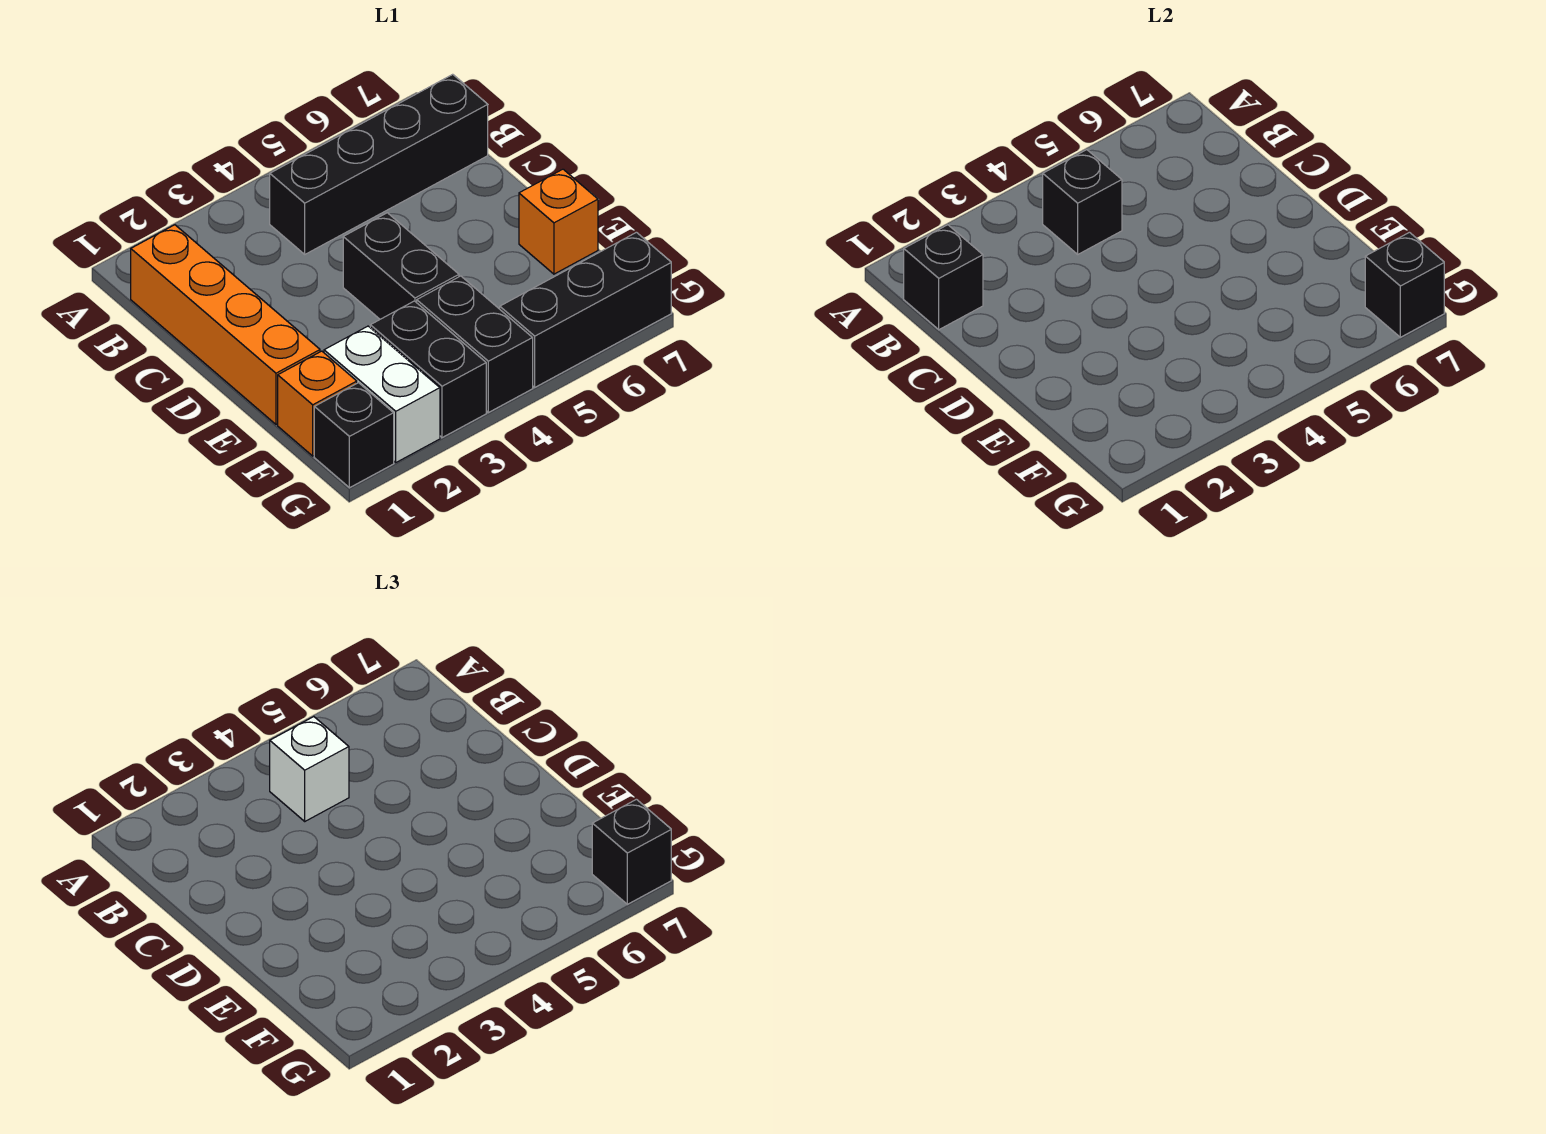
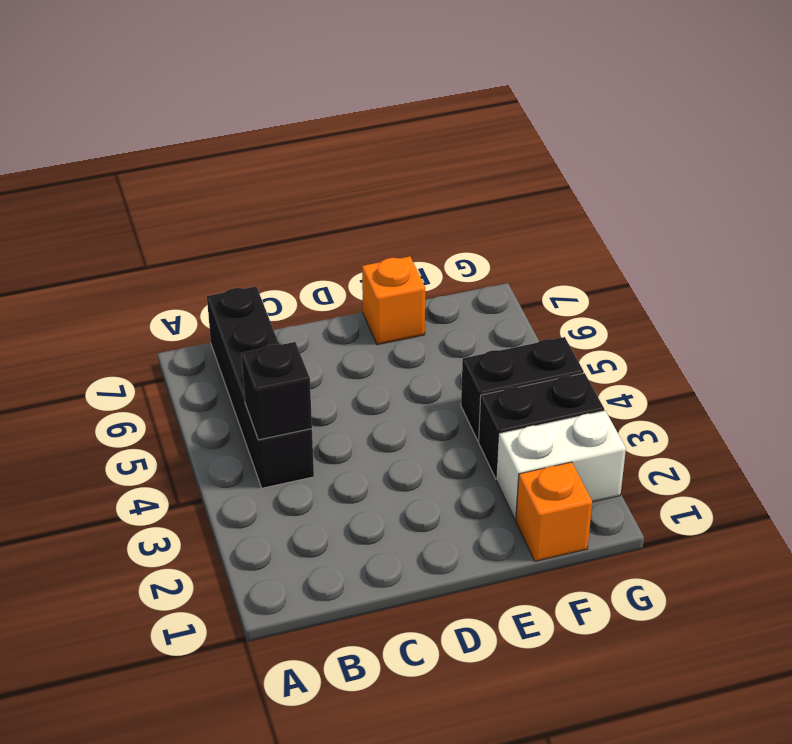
none -> orange brick B1:E1 level 1
none -> black brick D4:E4 level 1
none -> black brick G1 level 1

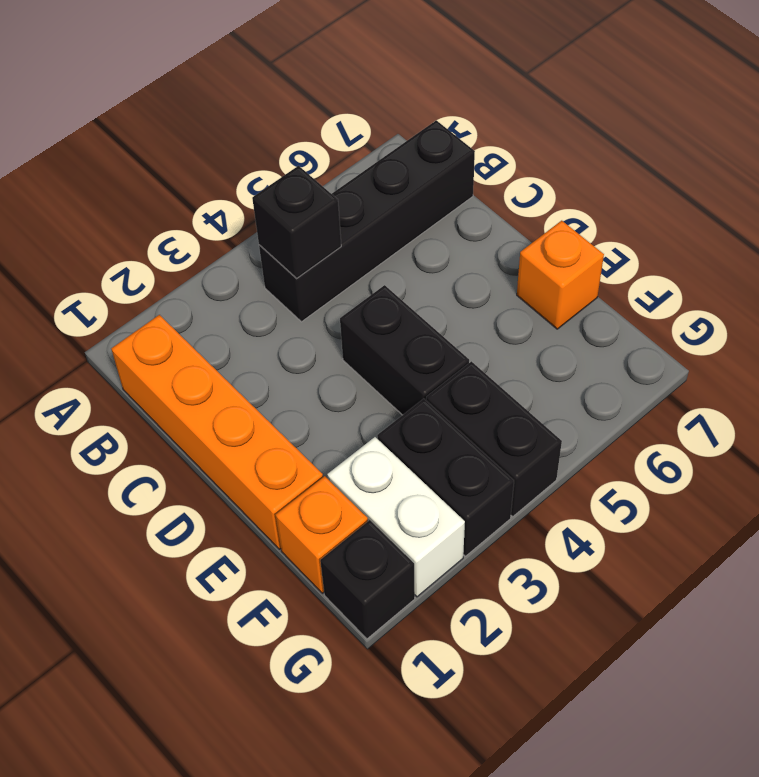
none -> black brick G5:G7 level 1
none -> black brick B1 level 2
none -> black brick G7 level 2

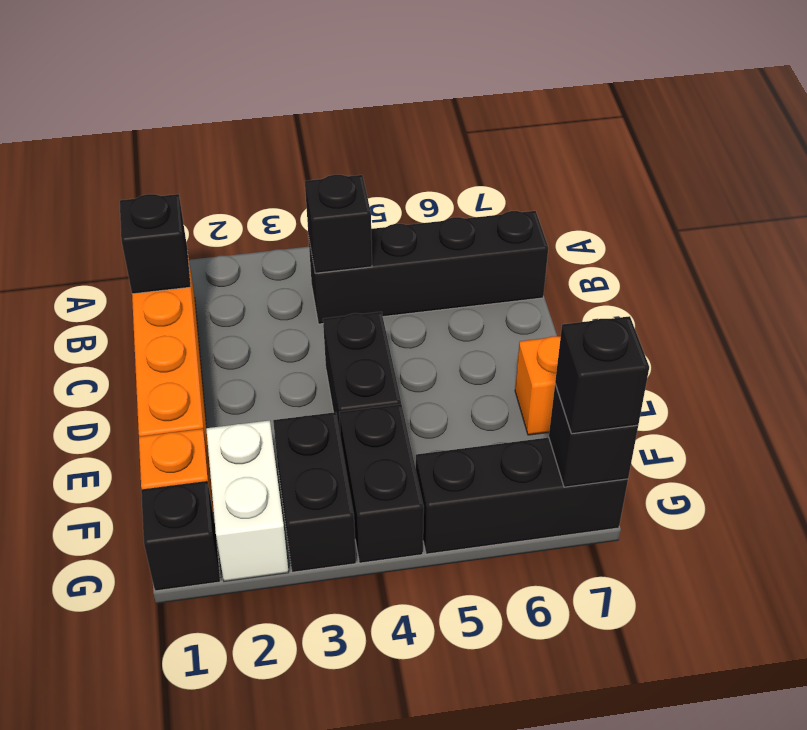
none -> white brick B4 level 3

